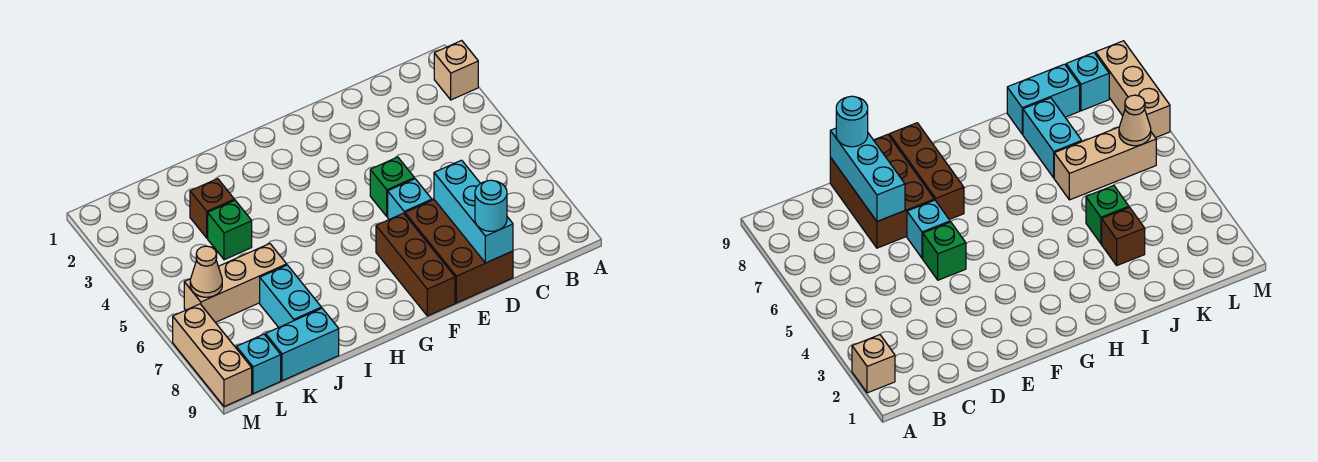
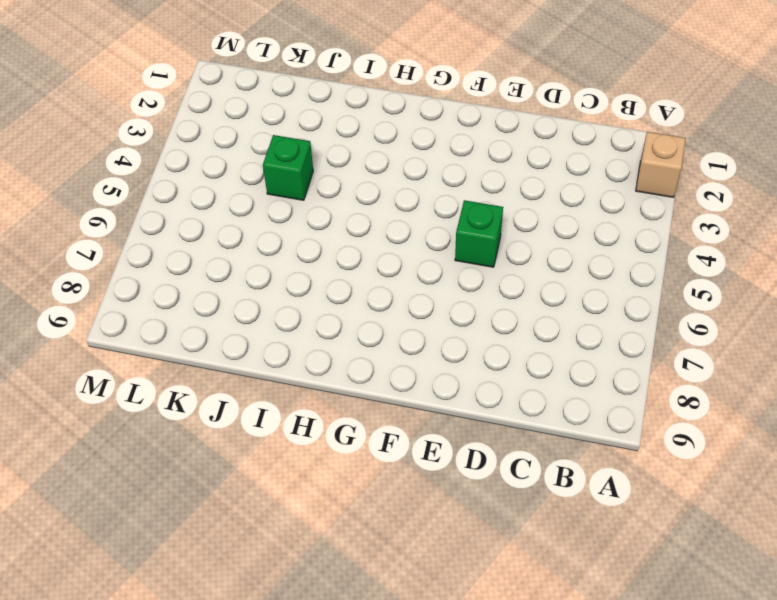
none -> brown brick D7:E9 level 1
none -> cyan brick E6 level 1
none -> brown brick F7:F9 level 1

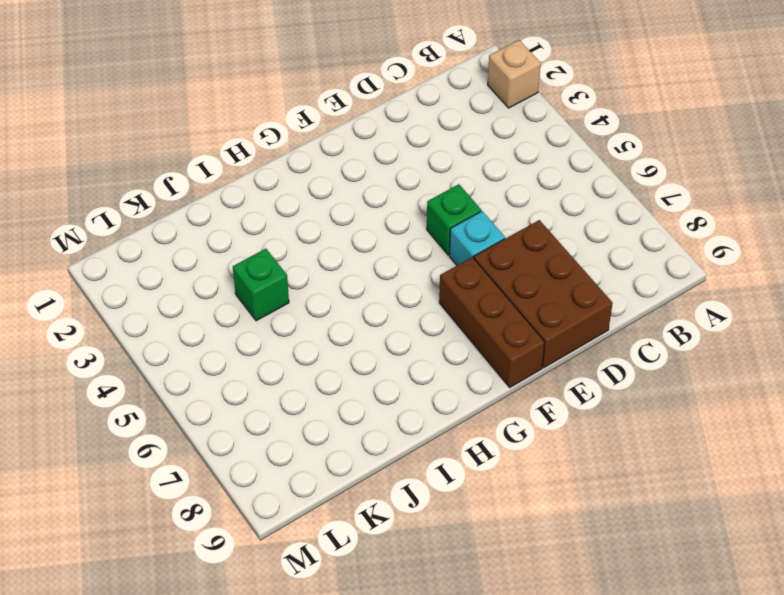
none -> brown brick J3 level 1
none -> tan brick J6:L6 level 1
none -> cyan brick J7:J8 level 1

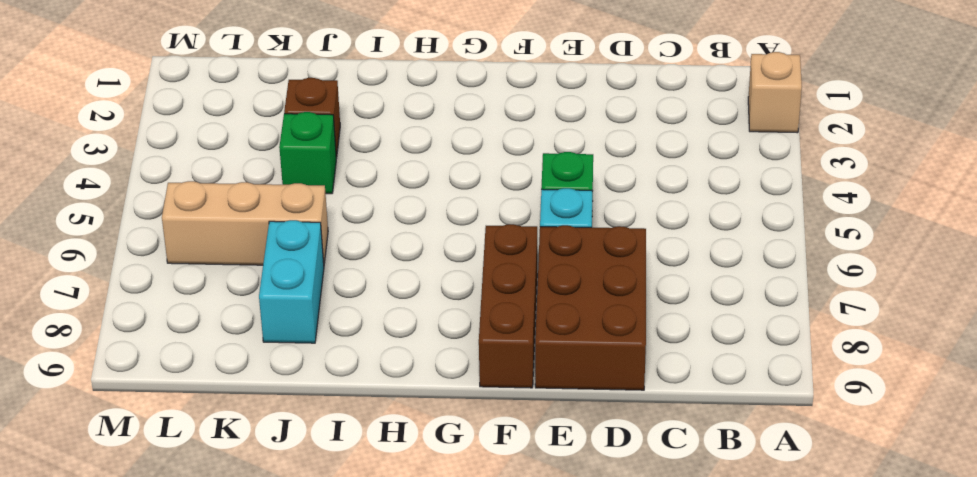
none -> cyan brick J9:K9 level 1
none -> cyan brick L9 level 1
none -> tan brick M7:M9 level 1

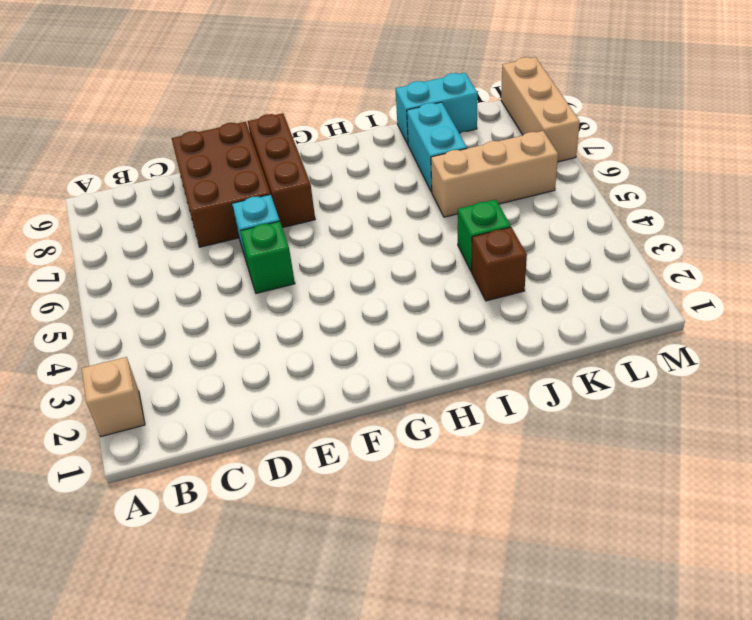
none -> cyan brick L9 level 1
none -> cyan brick D7:D9 level 2
none -> tan cone L6 level 2

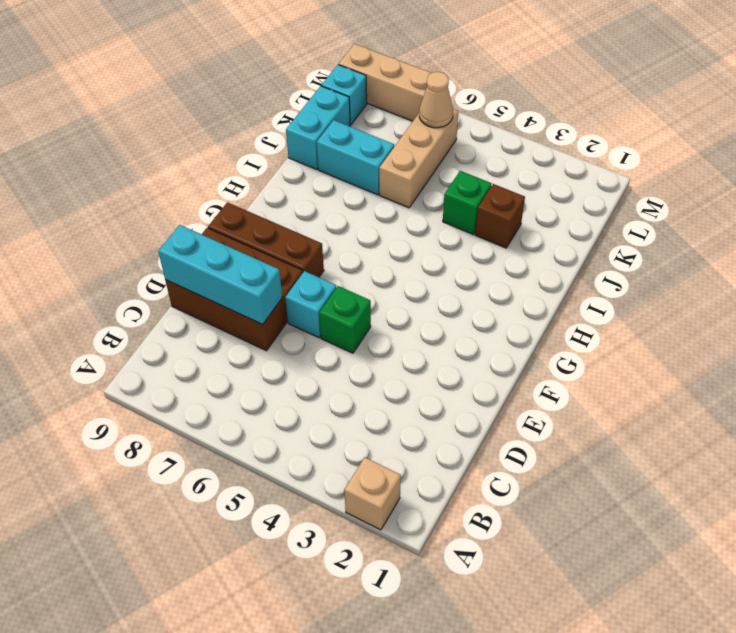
none -> cyan round brick D9 level 3

